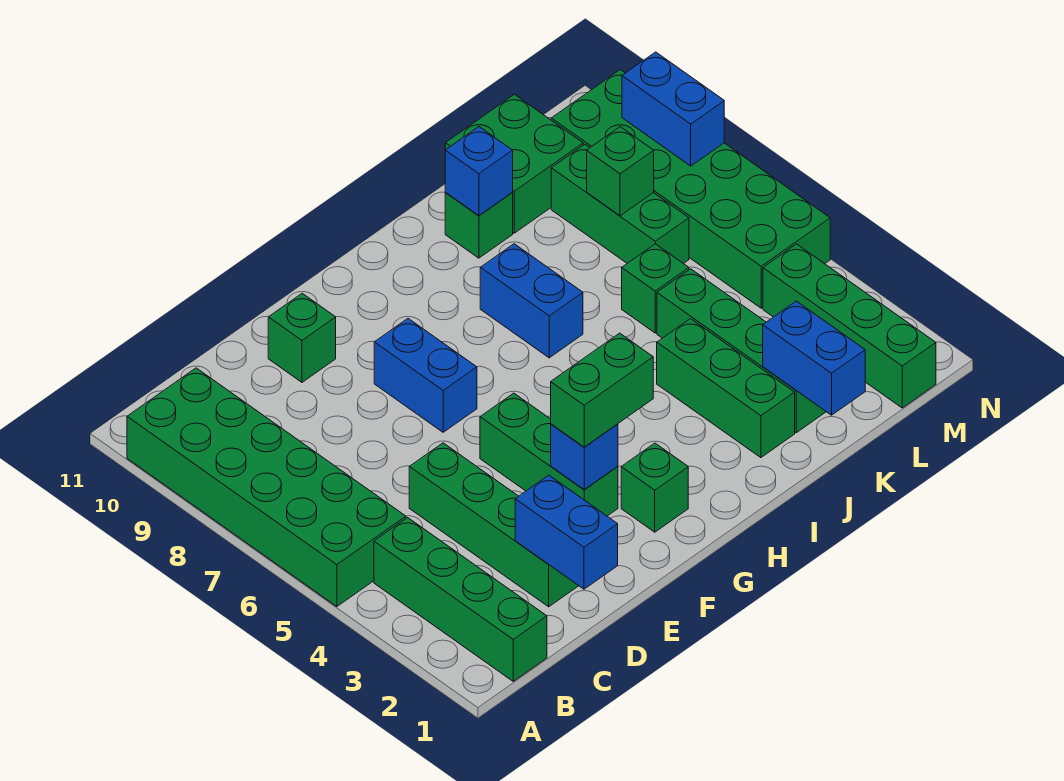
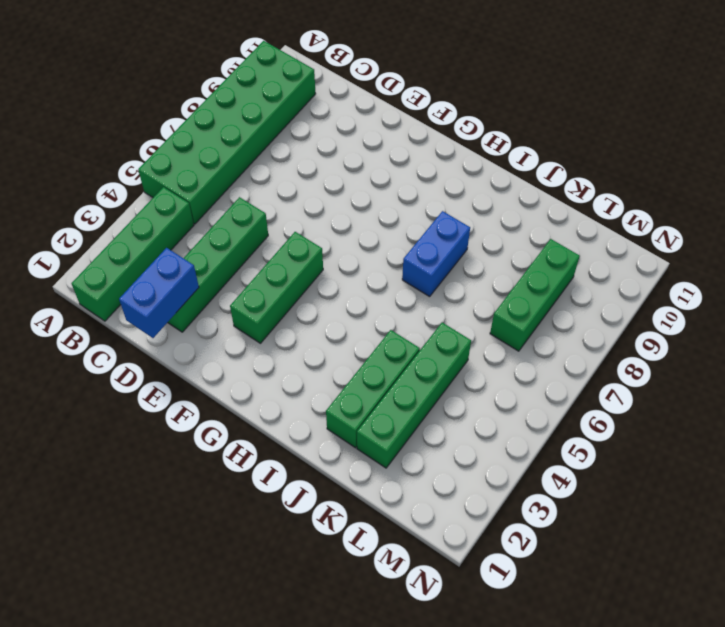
none -> green brick E10 level 1
none -> blue brick F7:F8 level 1
none -> green brick G2 level 1

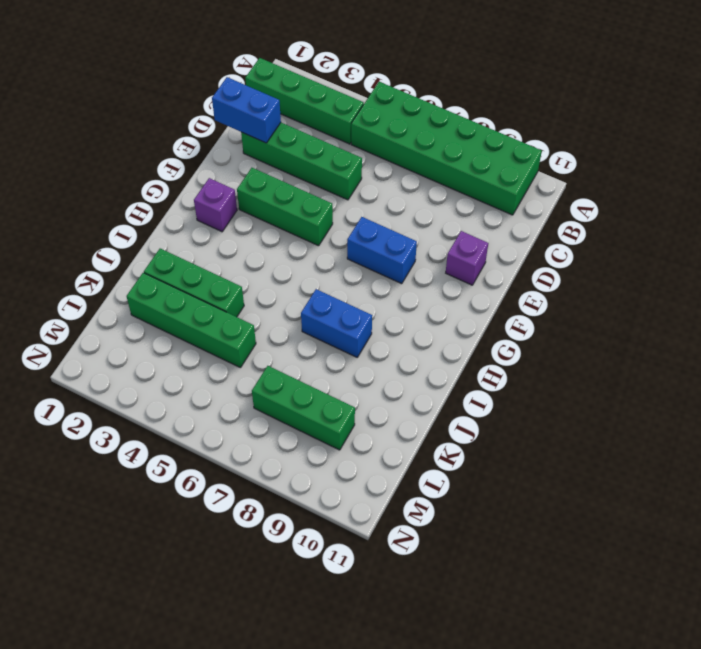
purple brick E10 level 1 -> green brick E10 level 1
purple brick G2 level 1 -> green brick G2 level 1
none -> green brick J10 level 1
none -> green brick K6 level 1
none -> green brick K10:L11 level 1

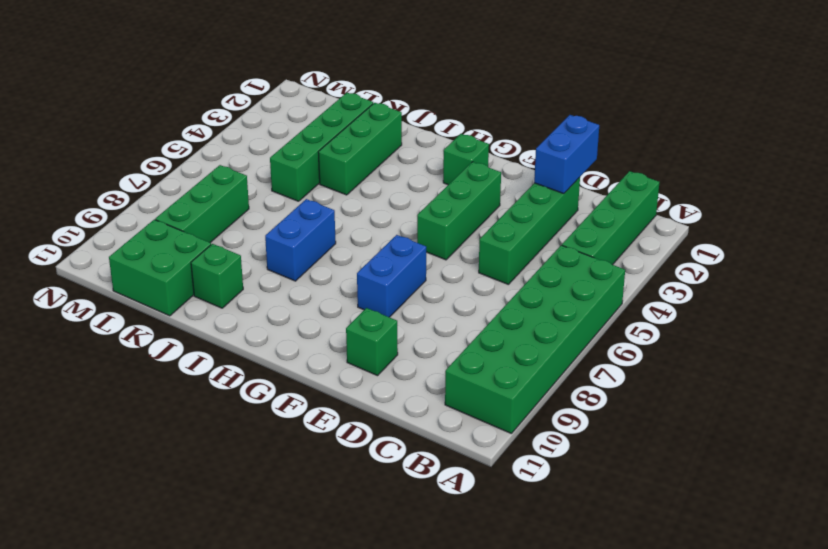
none -> green brick K6 level 1
none -> green brick M1:M4 level 1
none -> green brick M5:N10 level 1

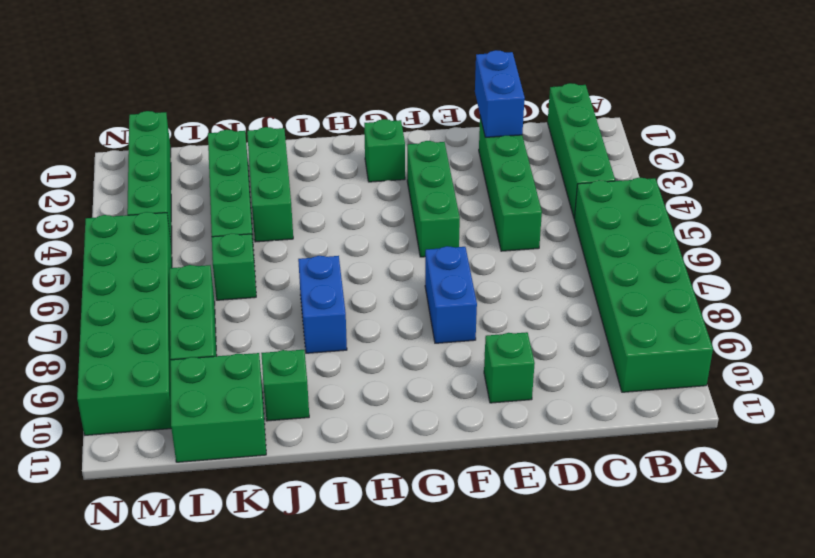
none -> blue brick F3 level 2
none -> blue brick J10 level 2
none -> blue brick K1:K2 level 2

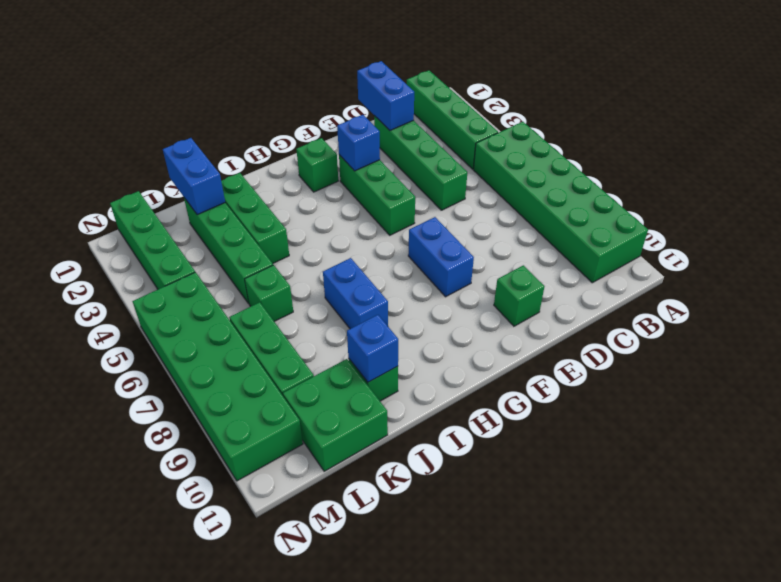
none -> green brick L8 level 2
none -> blue brick N8:N9 level 2
none -> green brick F3:G3 level 3

